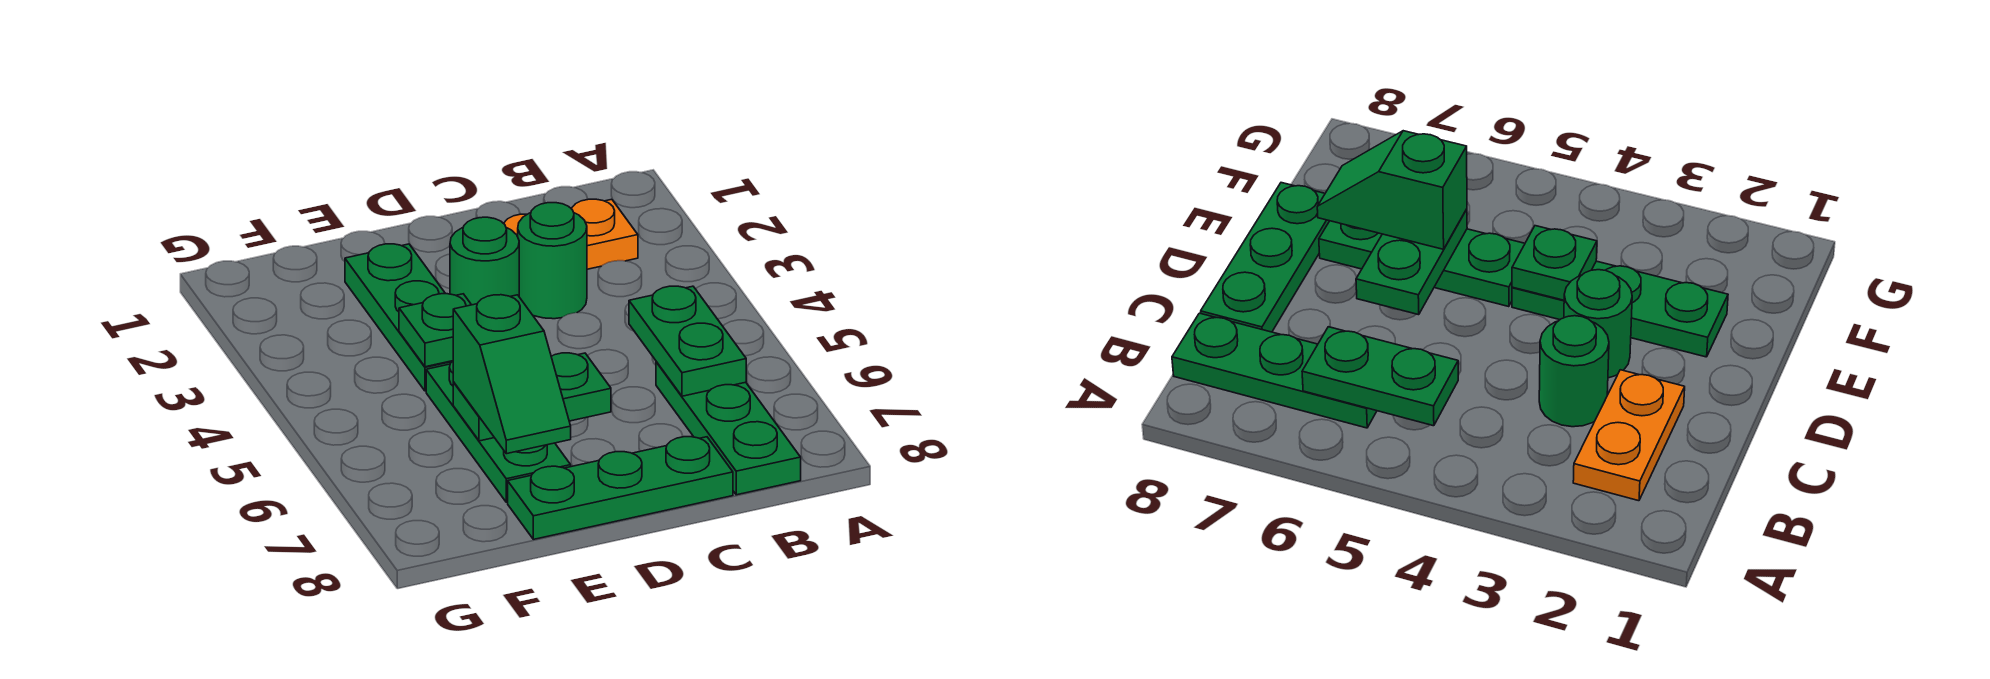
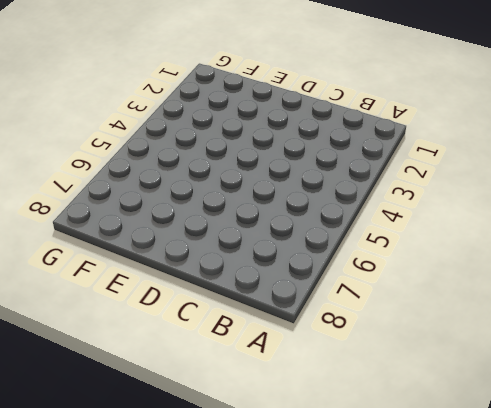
none -> orange plate B2:C2 level 1
none -> green plate B6:B8 level 1

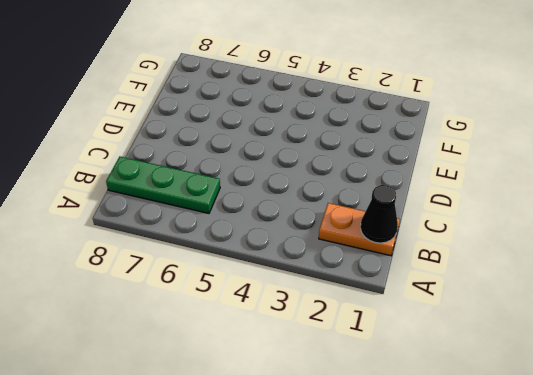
orange plate B1:B2 level 1 -> orange plate B2:C2 level 1
black cone B1 level 2 -> none
none -> green round brick C3 level 1
none -> green plate C8:E8 level 1

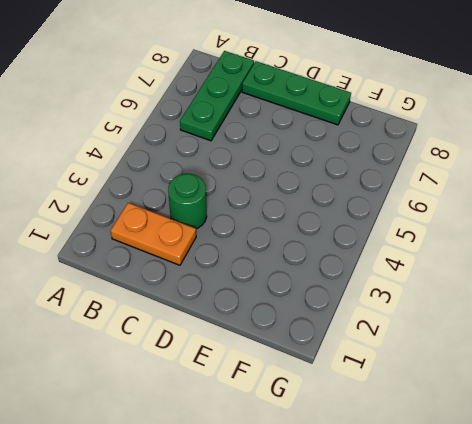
none -> green round brick D3 level 1
none -> green plate E2:E4 level 1

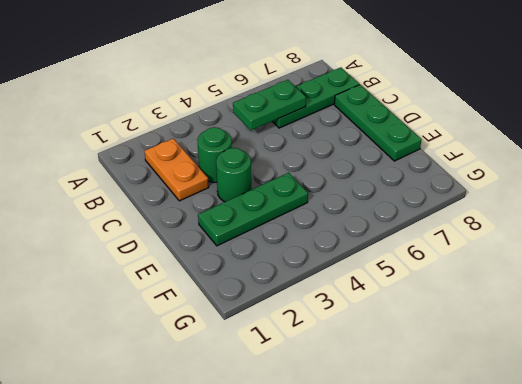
none -> green plate E5:E7 level 1
none -> green plate D6:E6 level 2

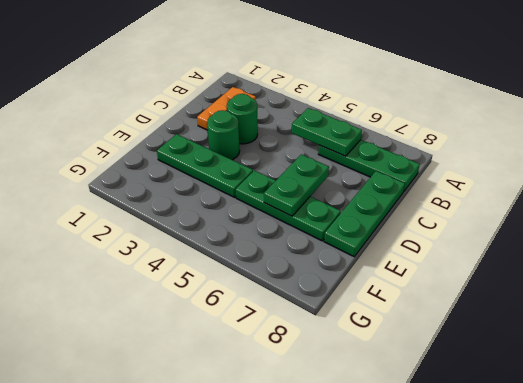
none -> green plate E4 level 2
none -> green slope E6:E7 level 3 top 6

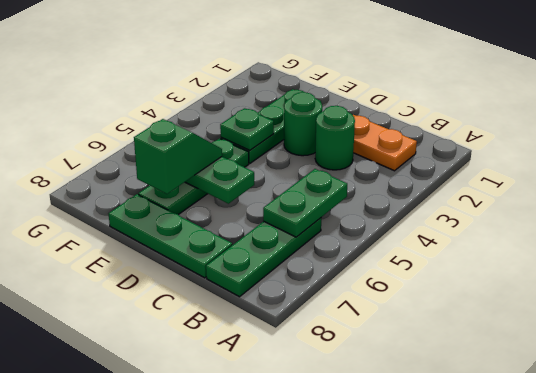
green slope E6:E7 level 3 top 7 -> green slope E6:E7 level 3 top 6

